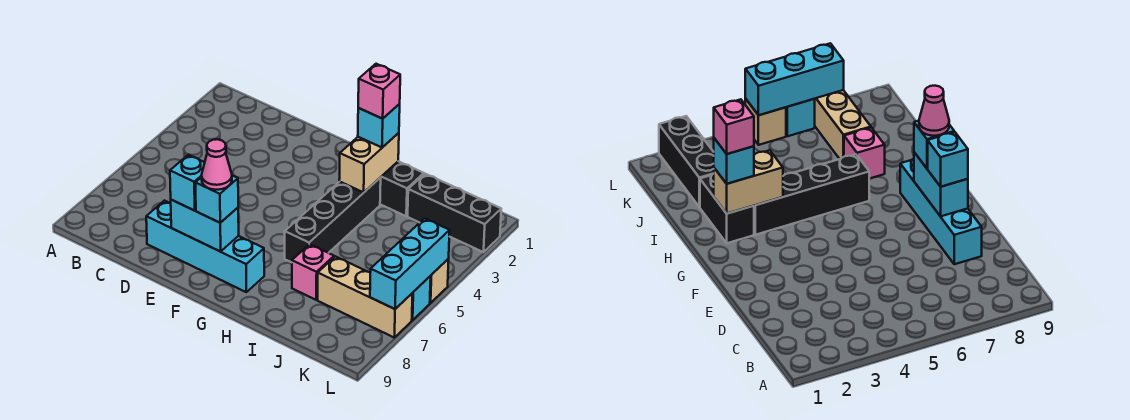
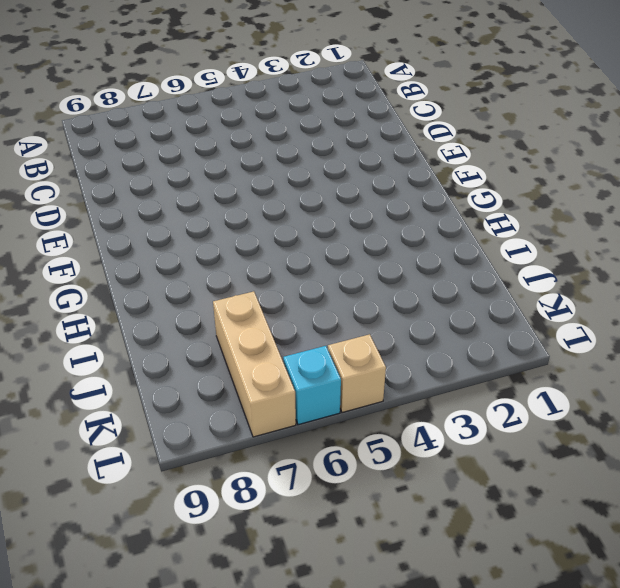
none -> cyan brick D8:G8 level 1
none -> black brick H2:I2 level 1
none -> black brick H3:H6 level 1

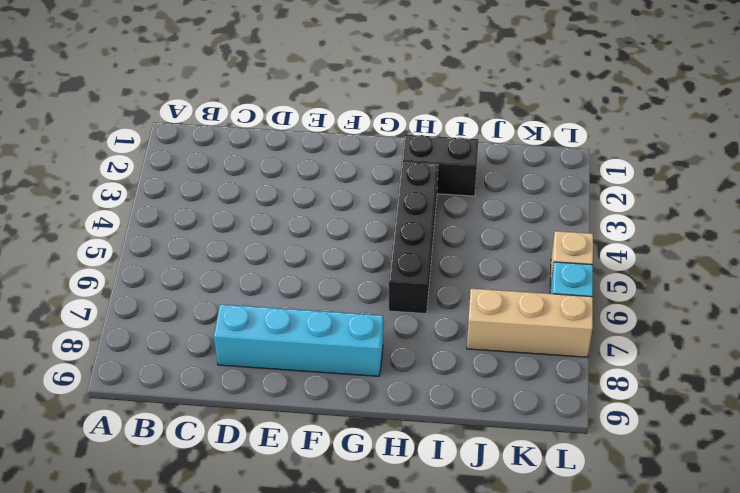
none -> pink brick I7 level 1
none -> black brick J2:L2 level 1
none -> cyan brick E8:F8 level 2

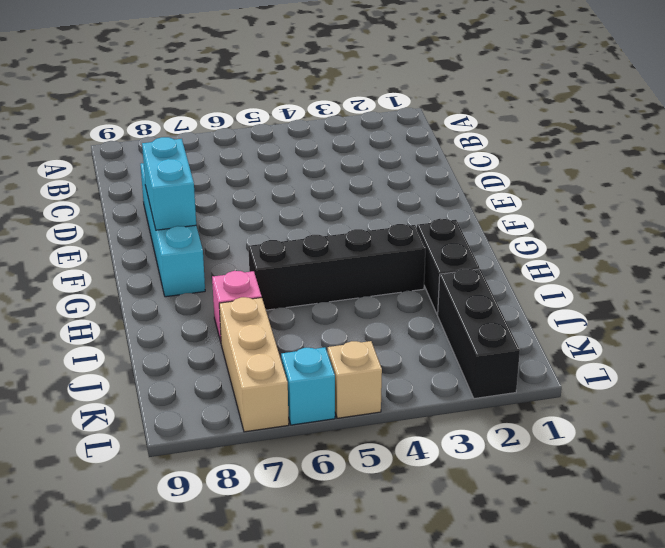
none -> tan brick H2:H3 level 2
none -> cyan brick L5:L7 level 2
none -> cyan brick E8 level 3

